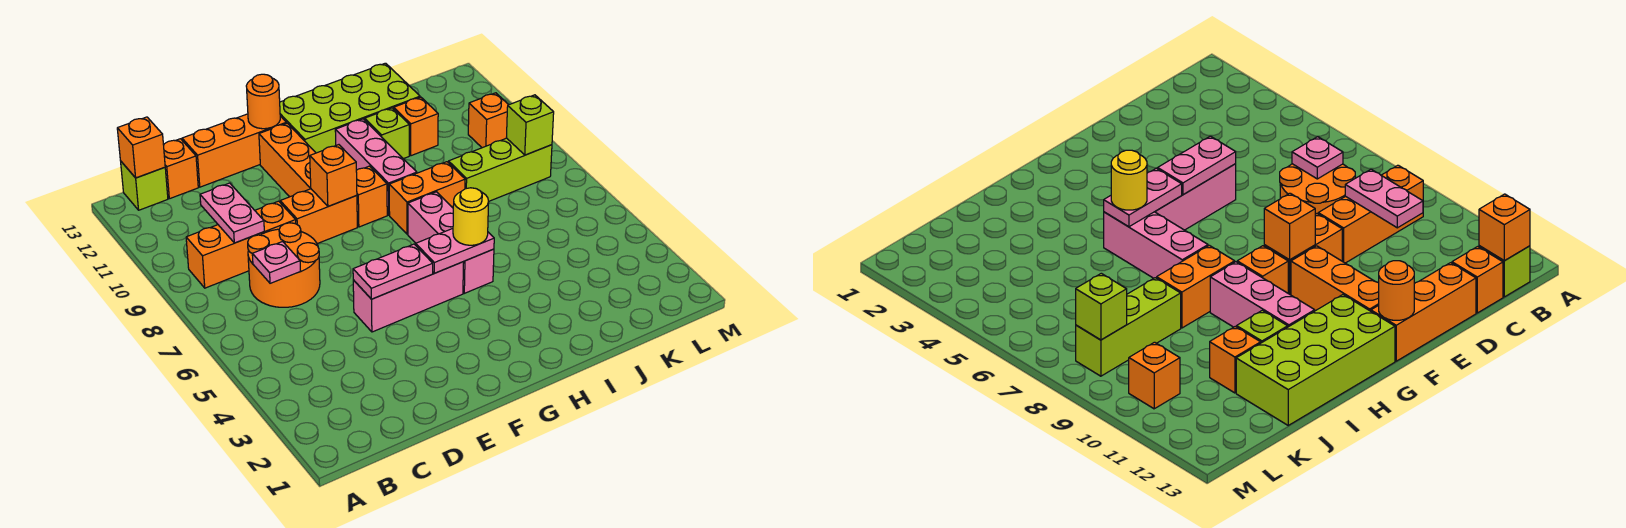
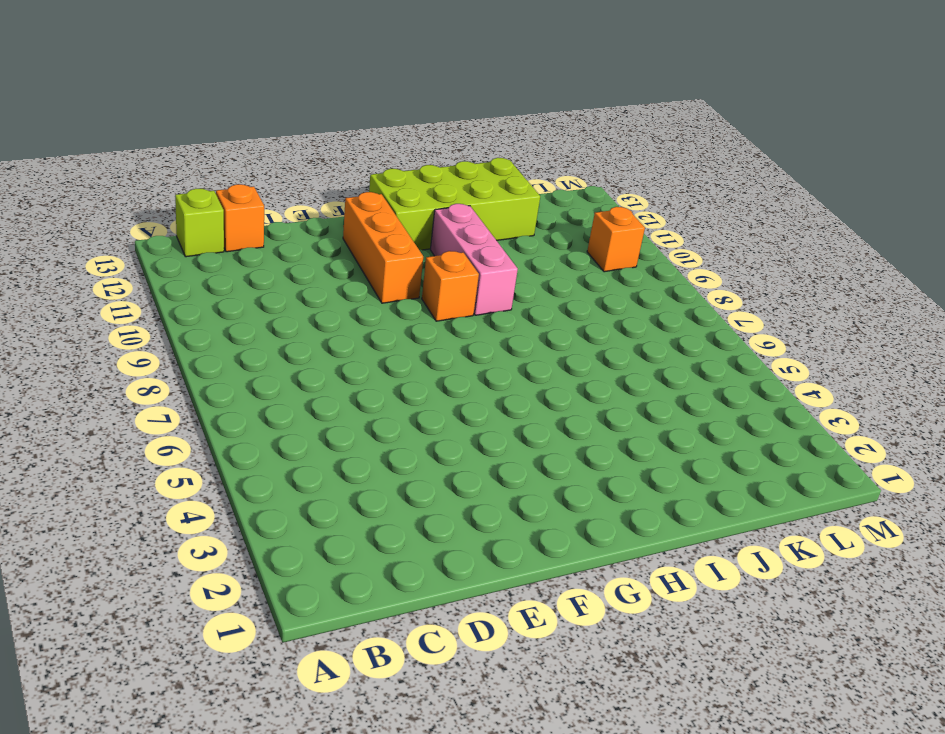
none -> orange brick B9:D9 level 1
none -> orange round brick C7:D8 level 1
none -> orange brick D13:F13 level 1

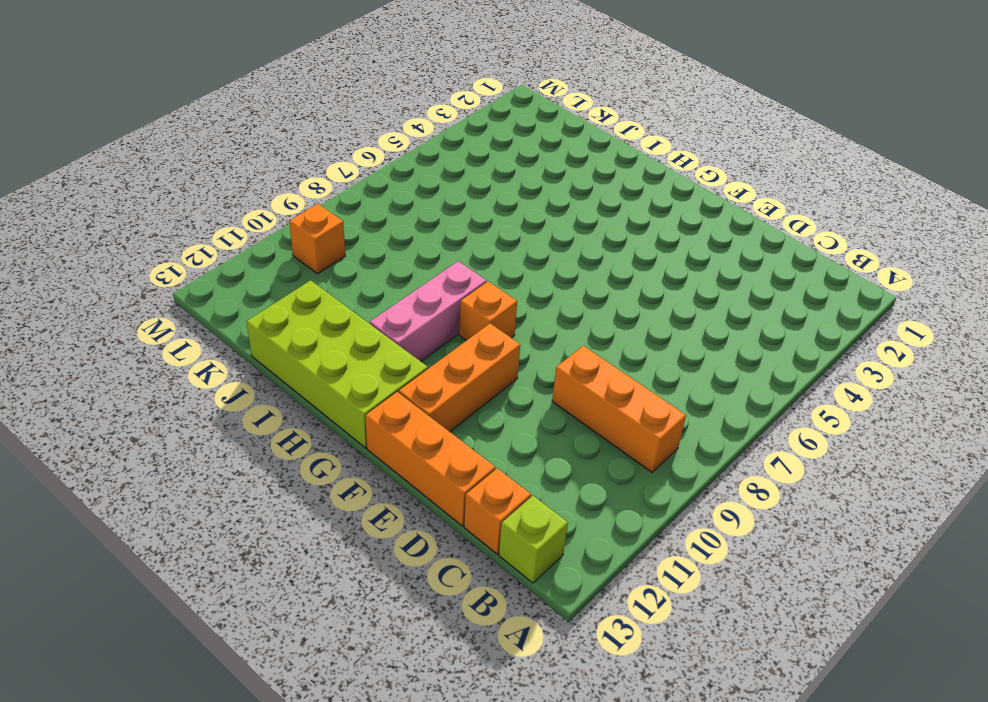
none -> orange round brick C7:D8 level 1
none -> pink brick E5:G5 level 1
none -> orange brick E9:F9 level 1

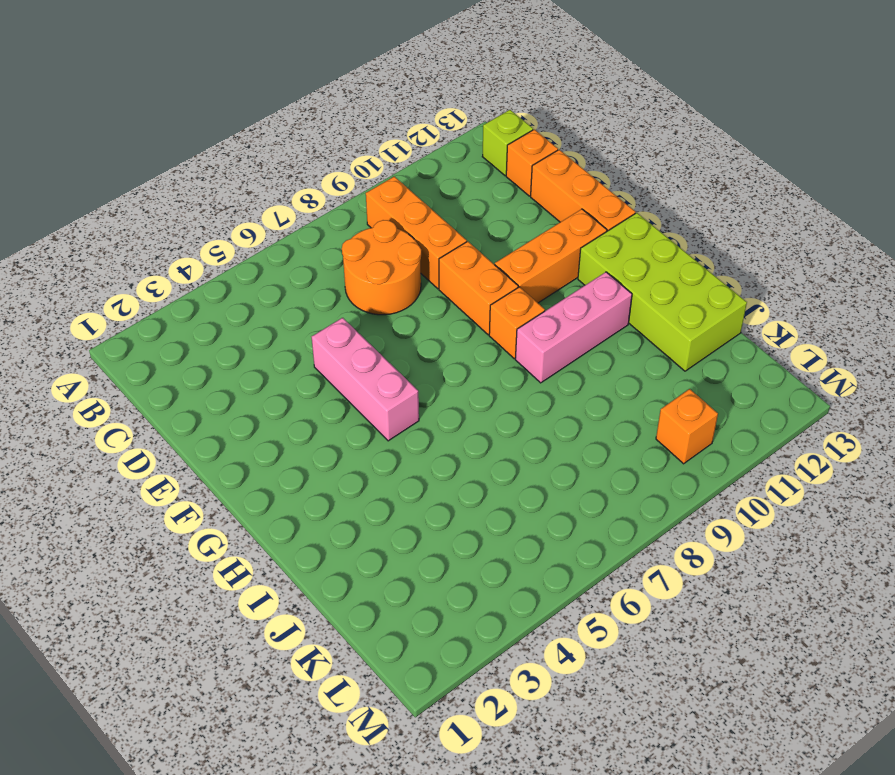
none -> pink brick H5:H7 level 1
none -> orange brick H8:I8 level 1
none -> lime brick I11 level 1

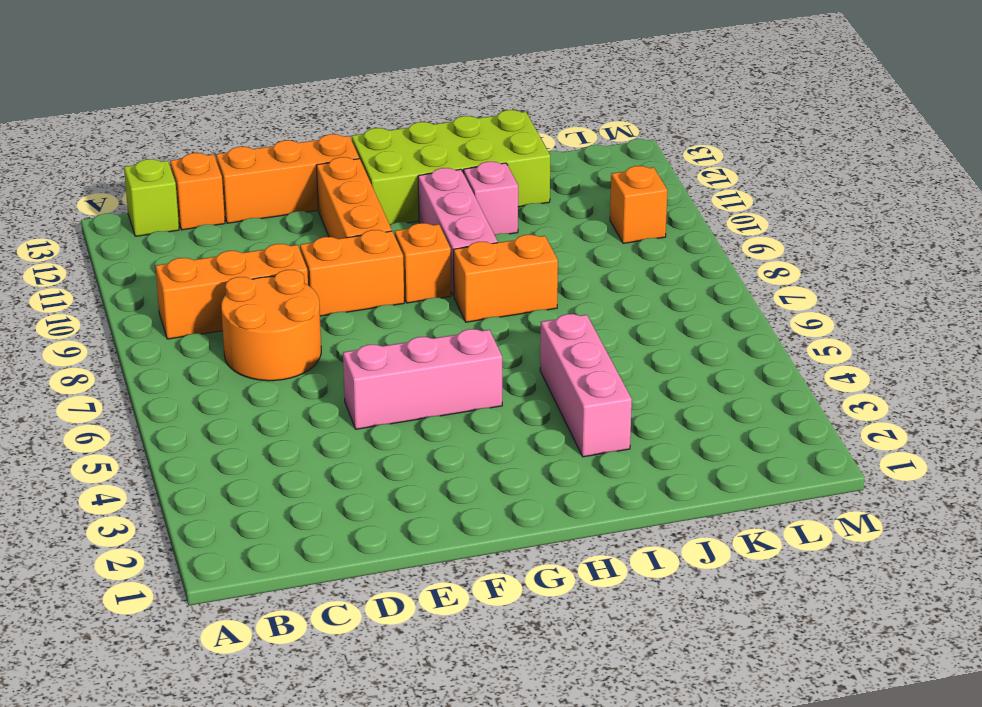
pink brick I3:I5 level 1 -> pink brick H5:H7 level 1
pink brick I11 level 1 -> lime brick I11 level 1
none -> lime brick J8:L8 level 1
none -> orange brick J11 level 1
none -> orange brick B13 level 2

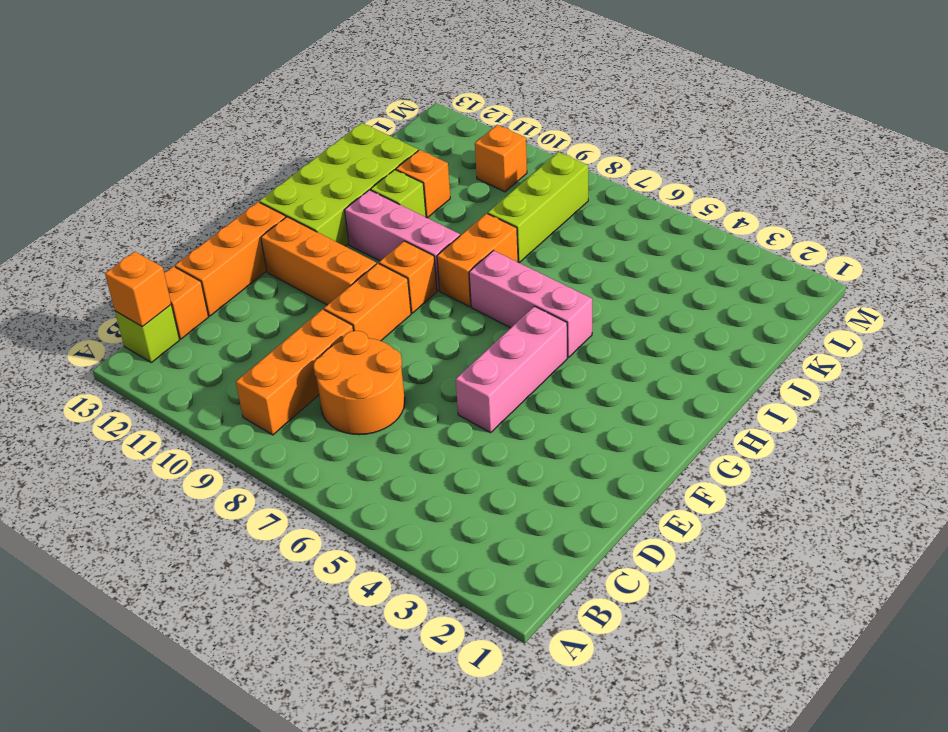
none -> pink plate C7 level 2
none -> pink plate C9:C10 level 2
none -> pink plate E5:F5 level 2

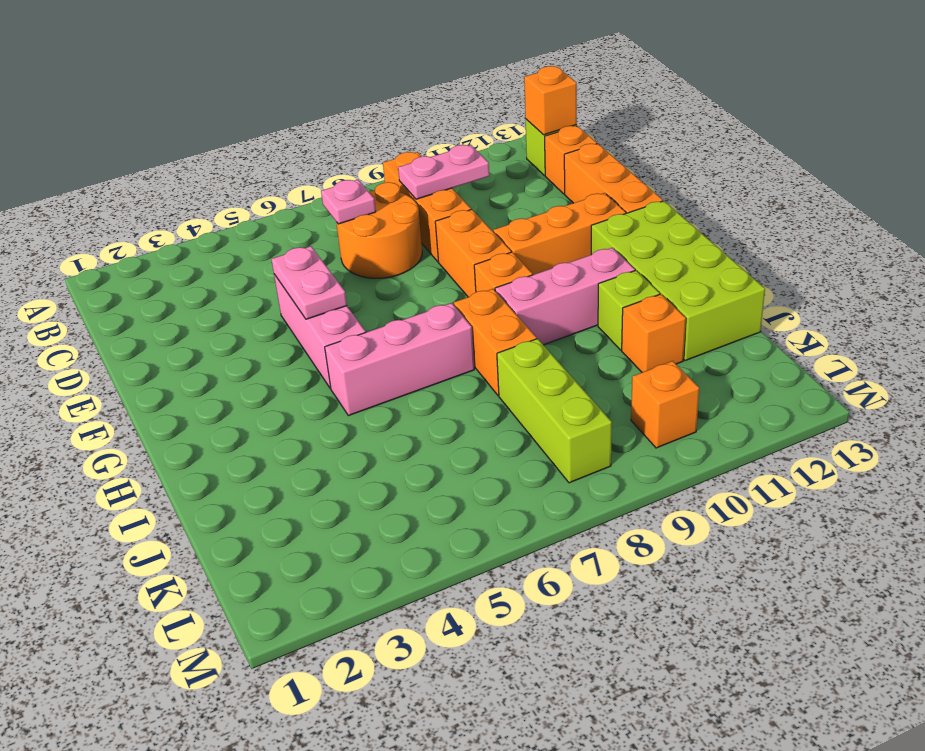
none -> orange brick F9 level 2
none -> orange round brick F13 level 2
none -> pink plate G5:H5 level 2

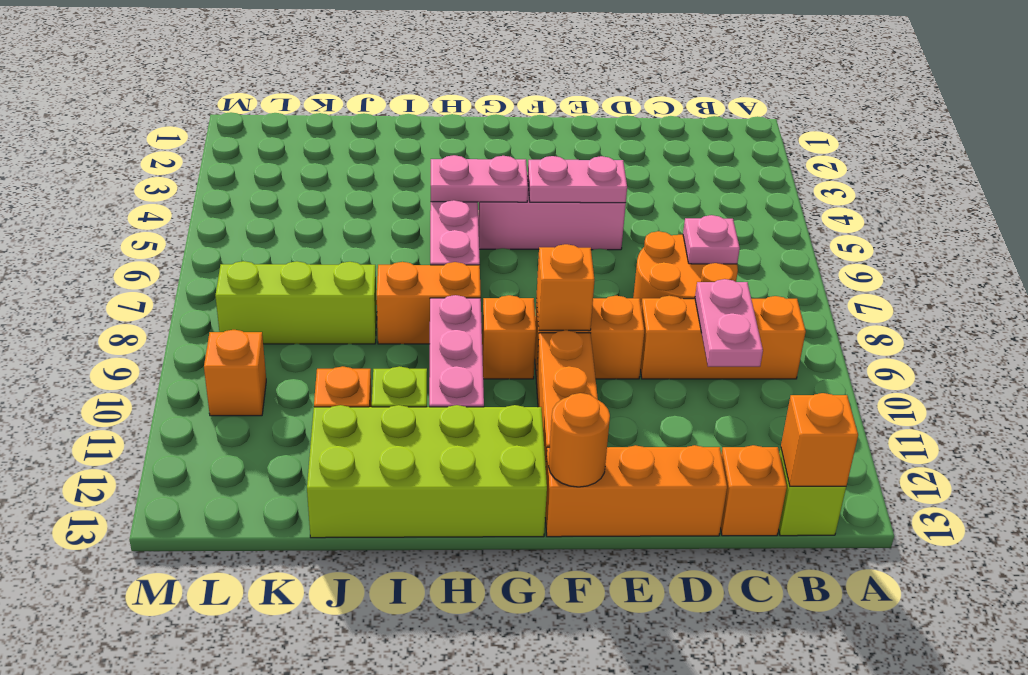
none -> lime brick L8 level 2
none -> yellow round brick H5 level 3

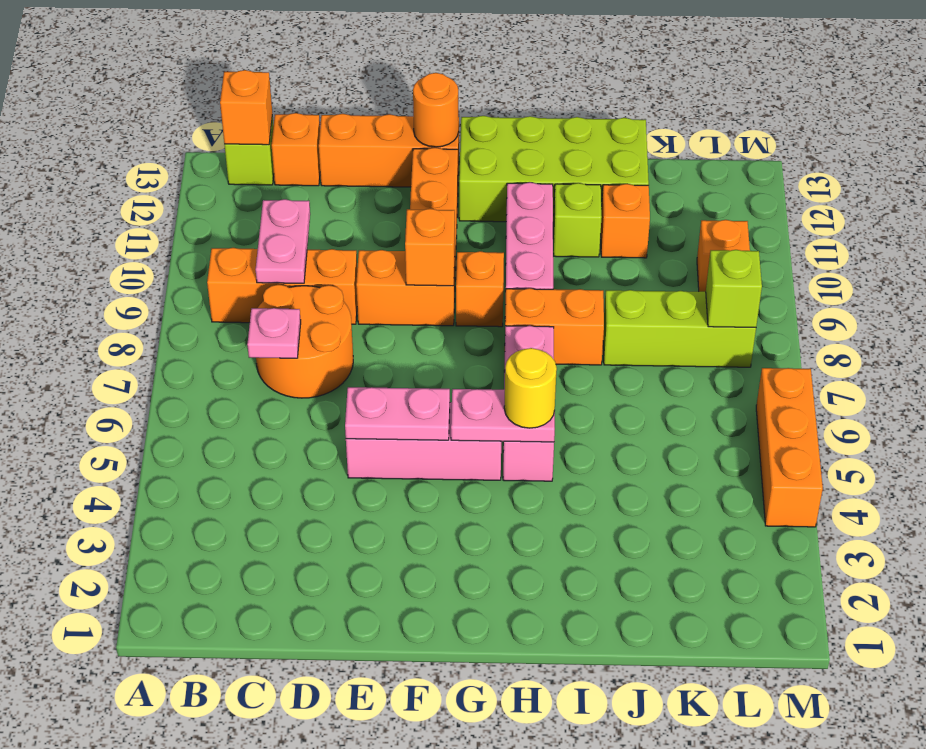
orange brick M4:M6 level 1 -> none

